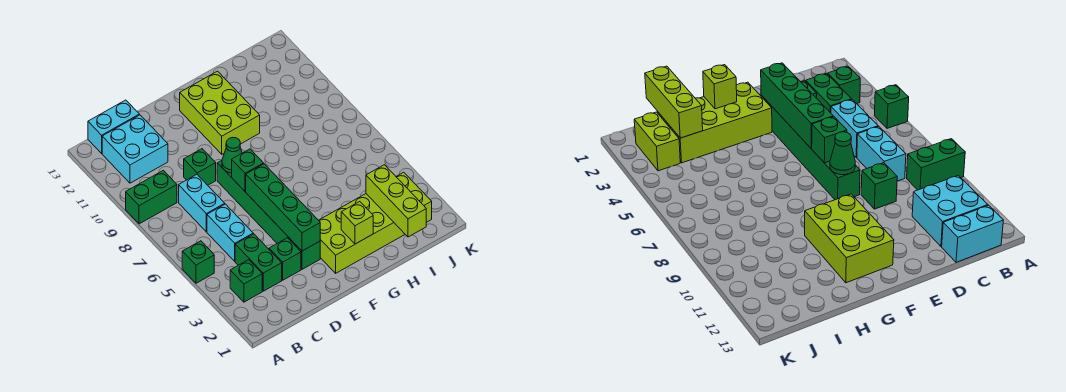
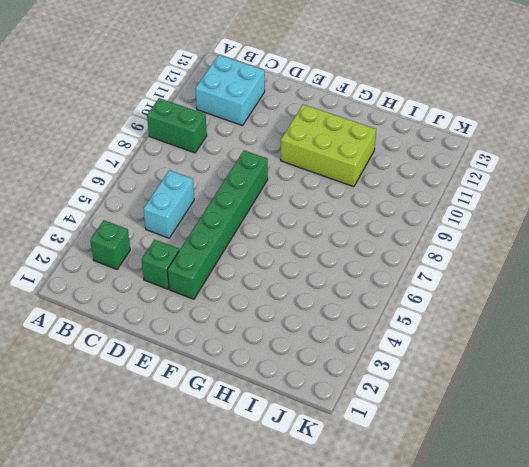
lime brick F10:H11 level 1 -> lime brick F10:G12 level 1
none -> green brick A5 level 1
none -> cyan brick B13:C13 level 1
none -> green brick C3:C4 level 1

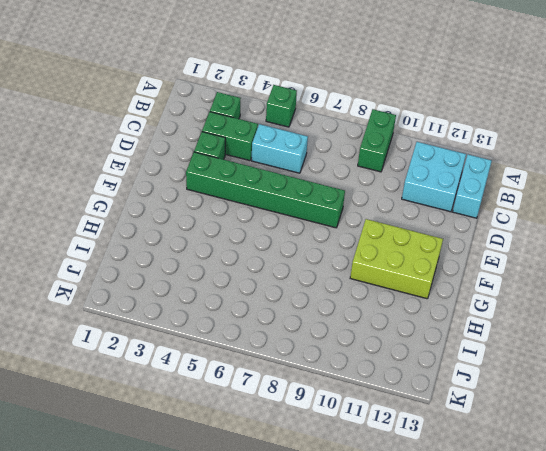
none -> cyan brick C7:C8 level 1
none -> green brick D9 level 1
none -> lime brick F2:I3 level 1

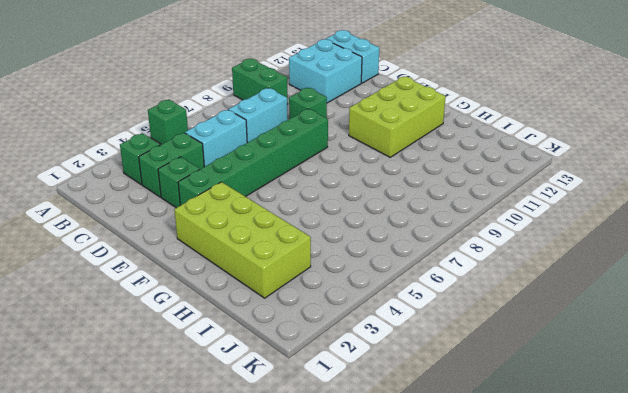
none -> lime brick J2:J3 level 1
none -> green brick E3:E6 level 2
none -> green brick E7 level 2

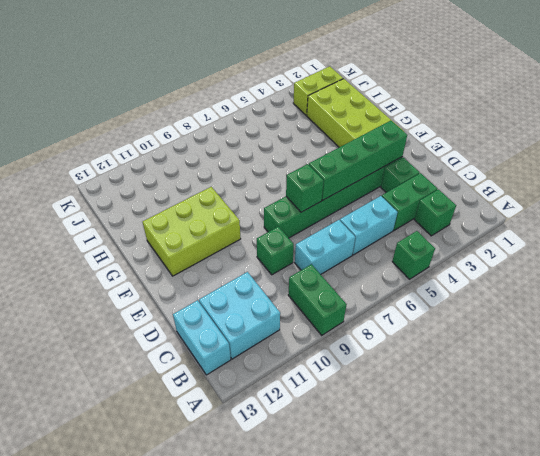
none -> green cone E8 level 2
none -> lime brick G2 level 2
none -> lime brick I1:I3 level 2

